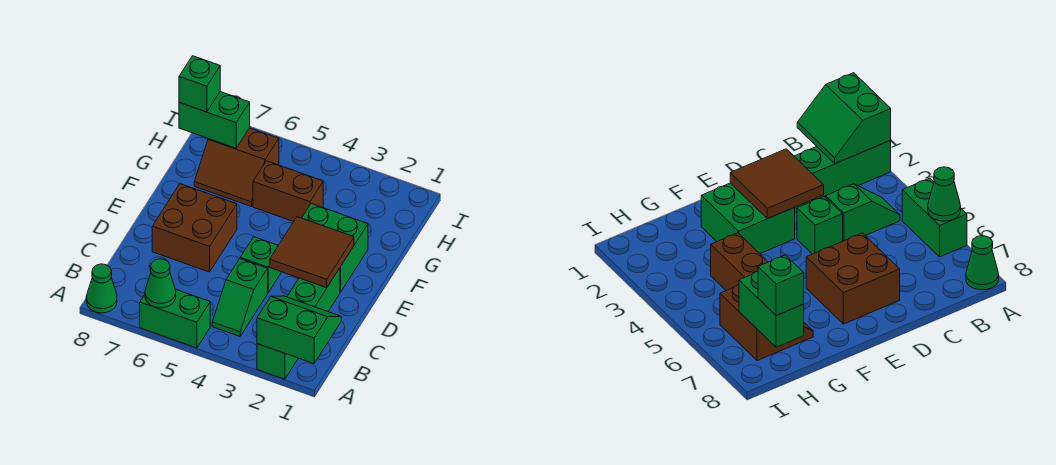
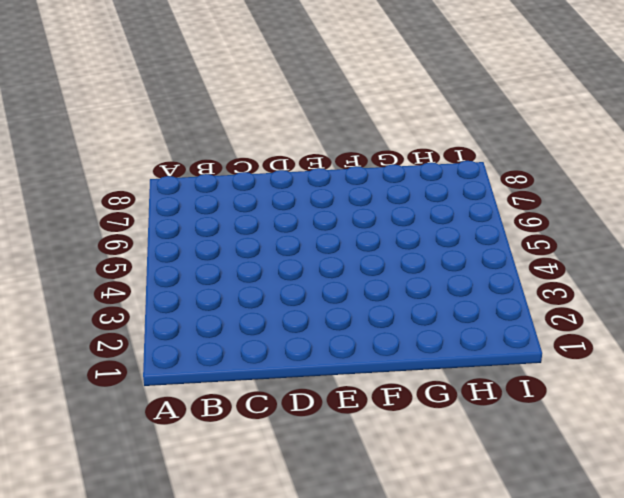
none -> green brick A2:D2 level 1
none -> green brick A5:A6 level 1
none -> green cone A8 level 1

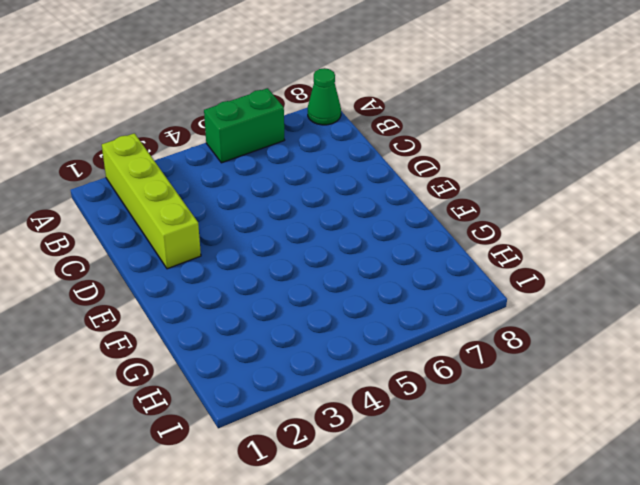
lime brick A2:D2 level 1 -> green brick A2:D2 level 1
none -> green slope B4:C4 level 1 top C
none -> green brick D4 level 1
none -> brown brick D6:E7 level 1

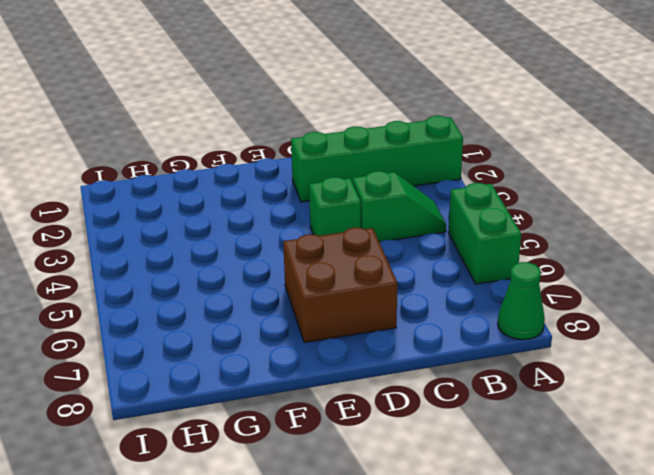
none -> green brick E2:F3 level 1
none -> brown brick G4:G5 level 1
none -> brown slope G6:H7 level 1 top H

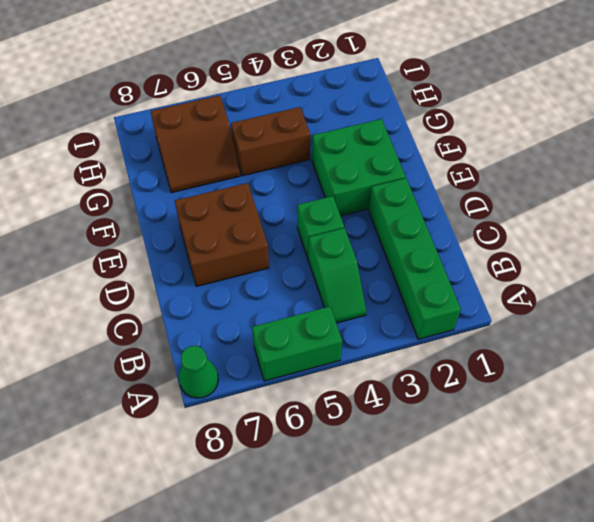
none -> green slope A1:B2 level 2 top A
none -> green cone A6 level 2
none -> brown tile D2:E3 level 2

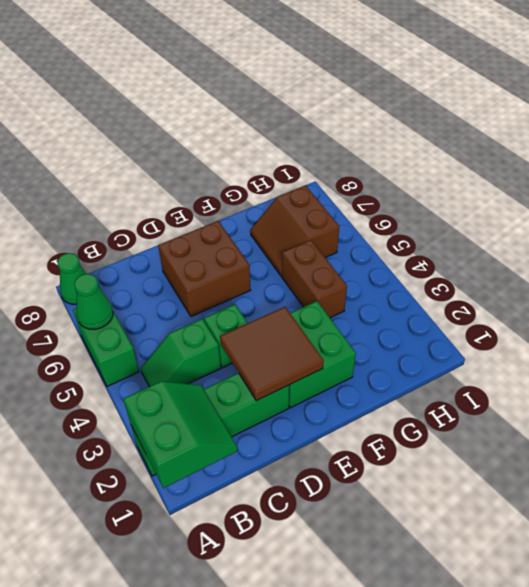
none -> green brick H7:H8 level 2
none -> green brick H8 level 3

